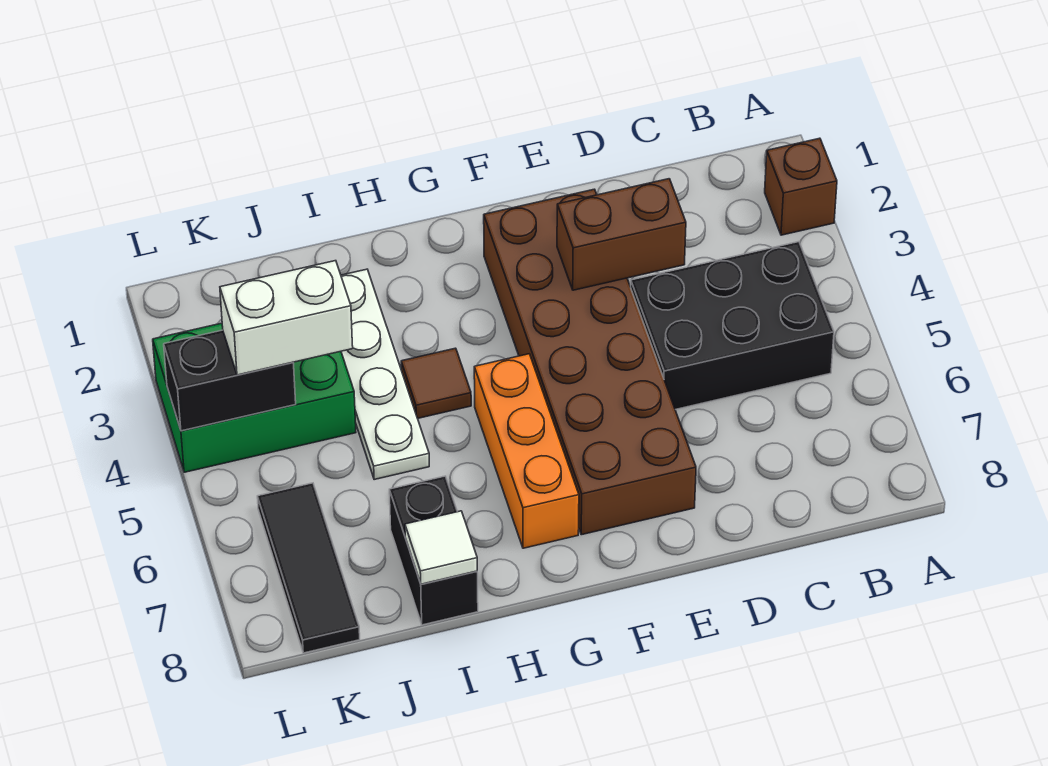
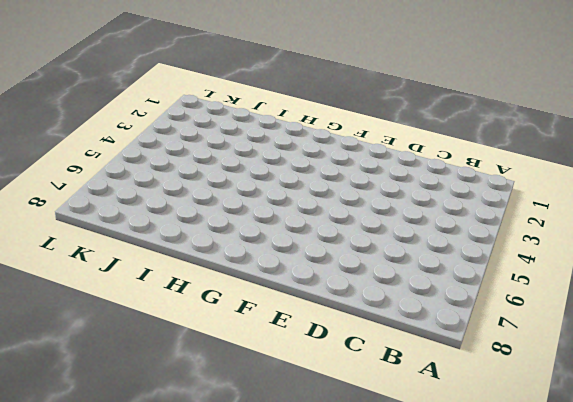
none -> brown brick A2 level 1
none -> black brick B4:D5 level 1
none -> brown brick E2:F7 level 1

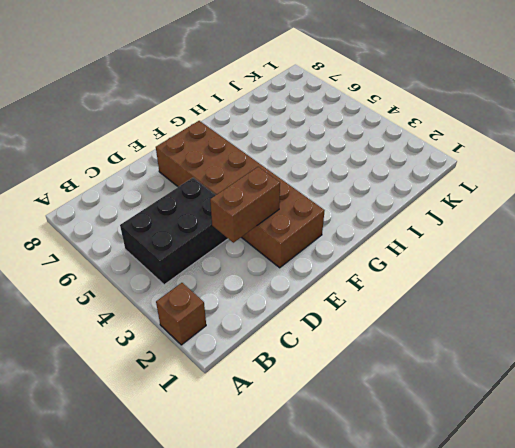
none -> orange brick G5:G7 level 1
none -> brown tile H4 level 1
none -> white plate I2:I5 level 1

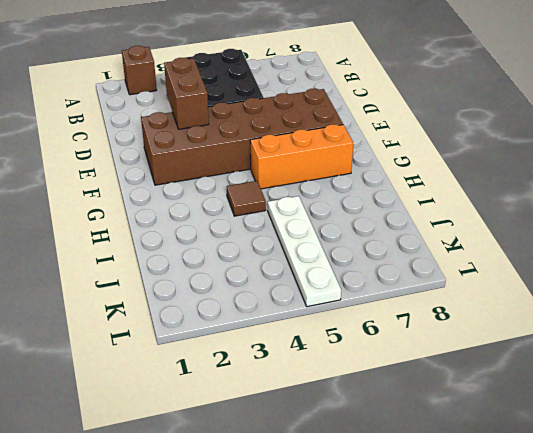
white plate I5:L5 level 1 -> white plate I2:I5 level 1
none -> black brick I7:I8 level 1
none -> green brick J3:L4 level 1
none -> black tile K6:K8 level 1

